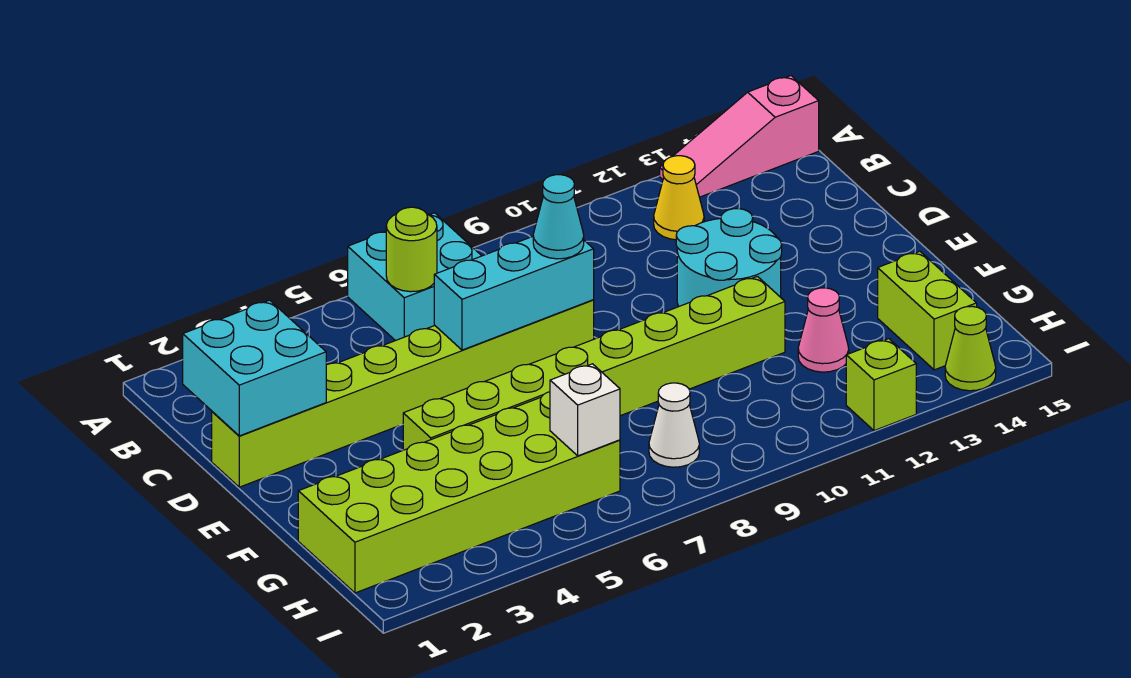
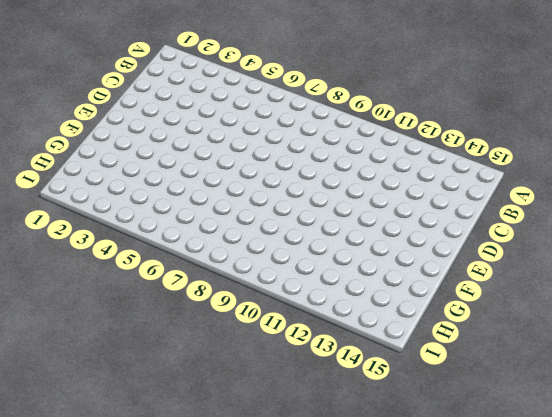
none -> cyan brick A6:B7 level 1
none -> pink slope A13:A15 level 1 top 15
none -> yellow cone B12 level 1

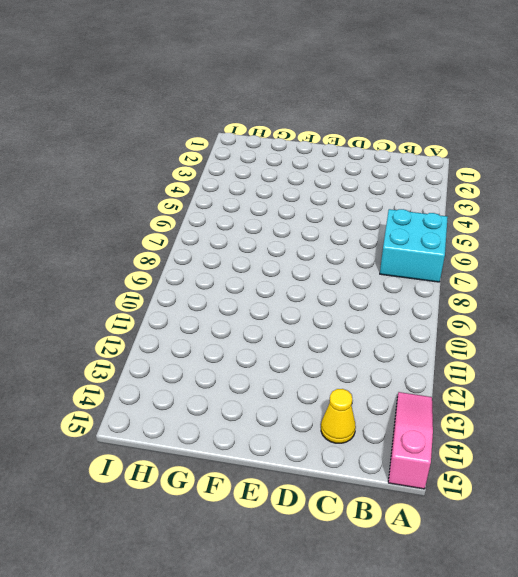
yellow cone C14 level 1 -> yellow cone B12 level 1
none -> lime brick D1:D8 level 1
none -> cyan round brick D11:E12 level 1
none -> lime brick F4:F11 level 1

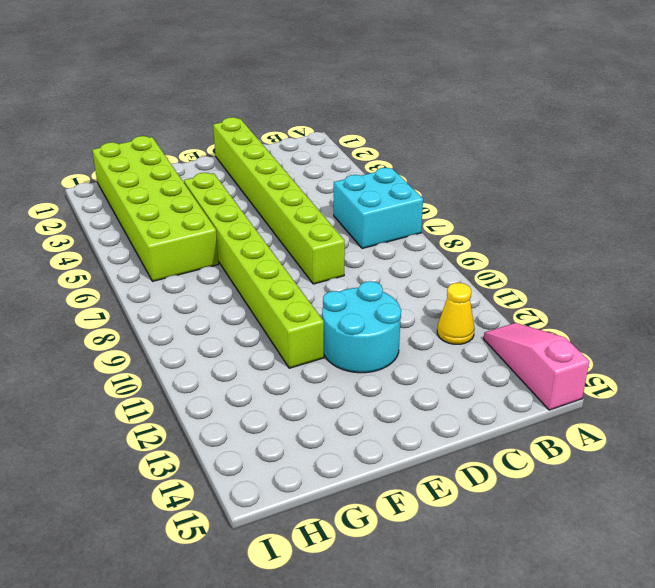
none -> pink cone G12 level 1
none -> lime brick G14:H14 level 1
none -> white cone H8 level 1

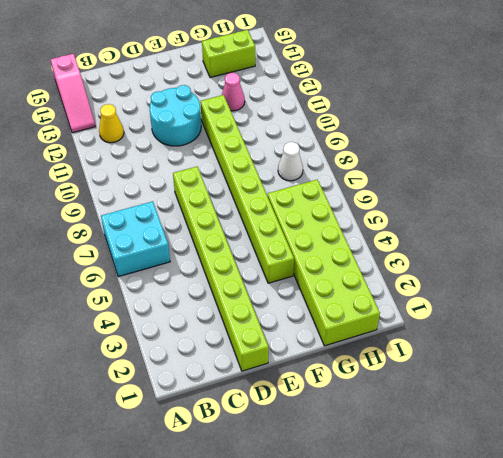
none -> lime brick I12 level 1
none -> lime cone I14 level 1
none -> lime round brick B6 level 2

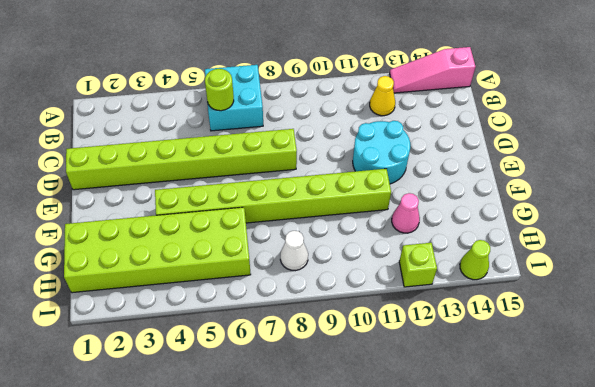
none -> lime brick G14:H14 level 1
none -> cyan brick C1:D2 level 2
none -> cyan brick D6:D8 level 2

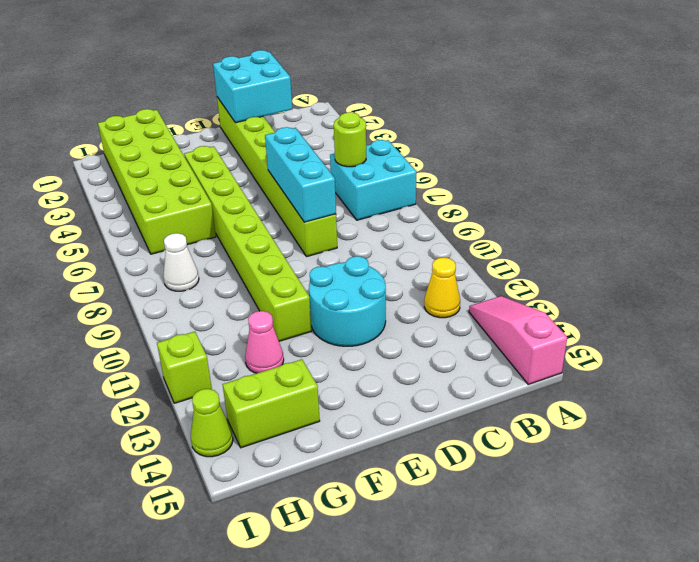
none -> white brick H6 level 2
none -> cyan cone D8 level 3

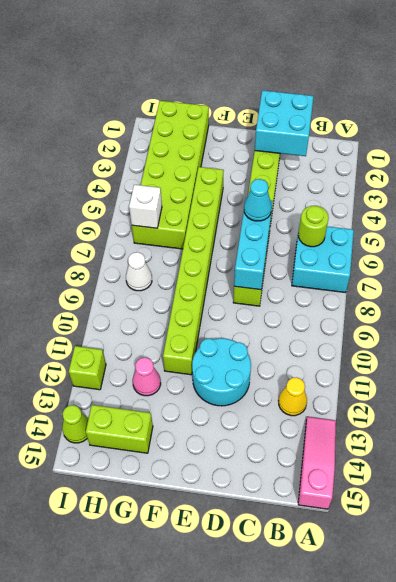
cyan cone D6 level 3 -> cyan cone D8 level 3

